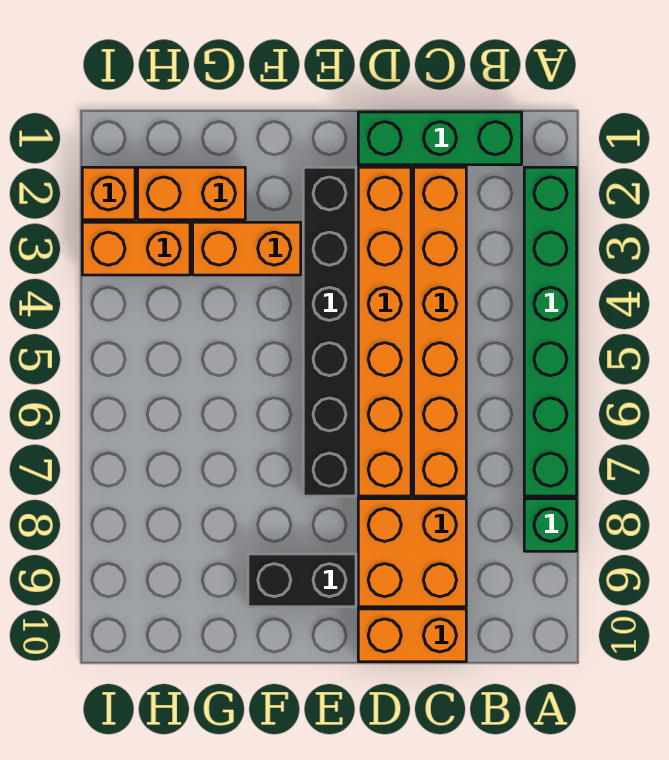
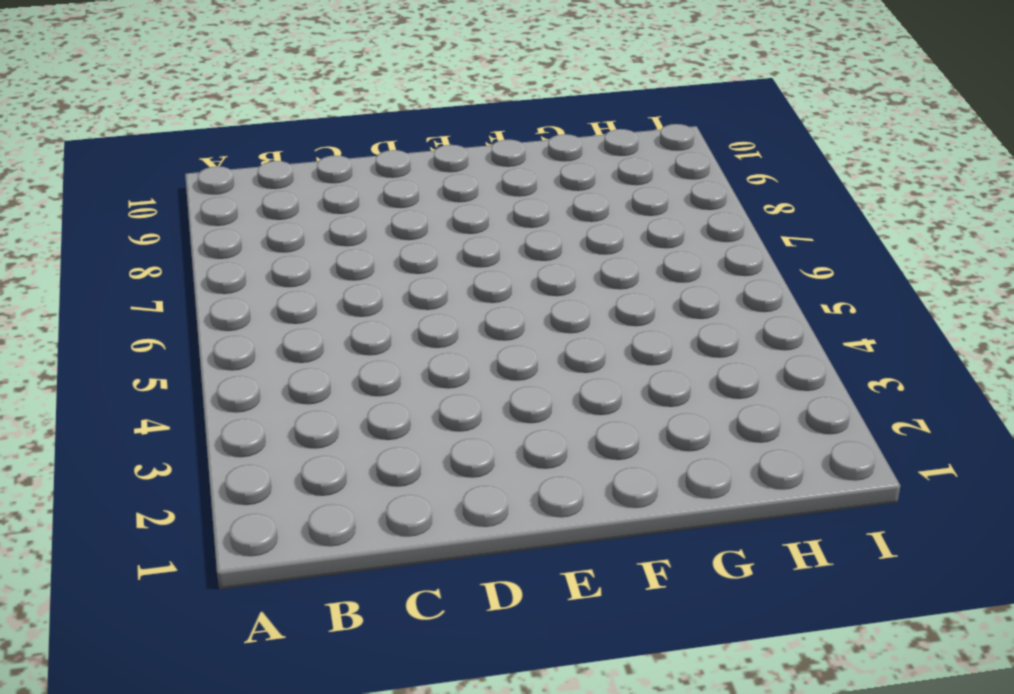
none -> green brick A2:A7 level 1
none -> green brick A8 level 1
none -> green brick B1:D1 level 1

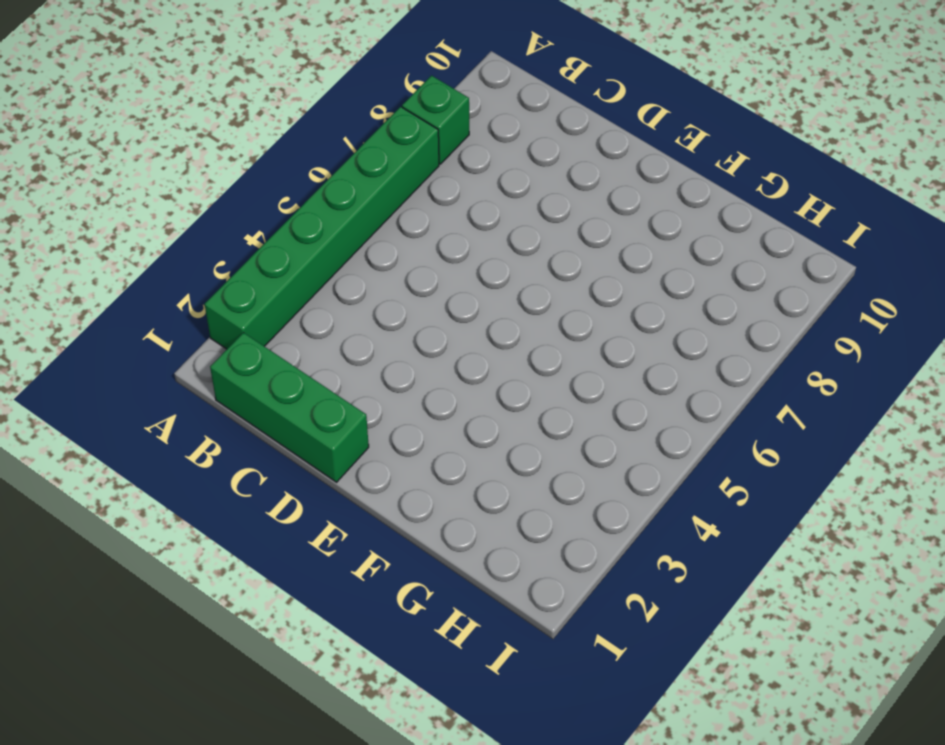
none -> orange brick C2:C7 level 1
none -> orange brick C8:D9 level 1
none -> orange brick C10:D10 level 1

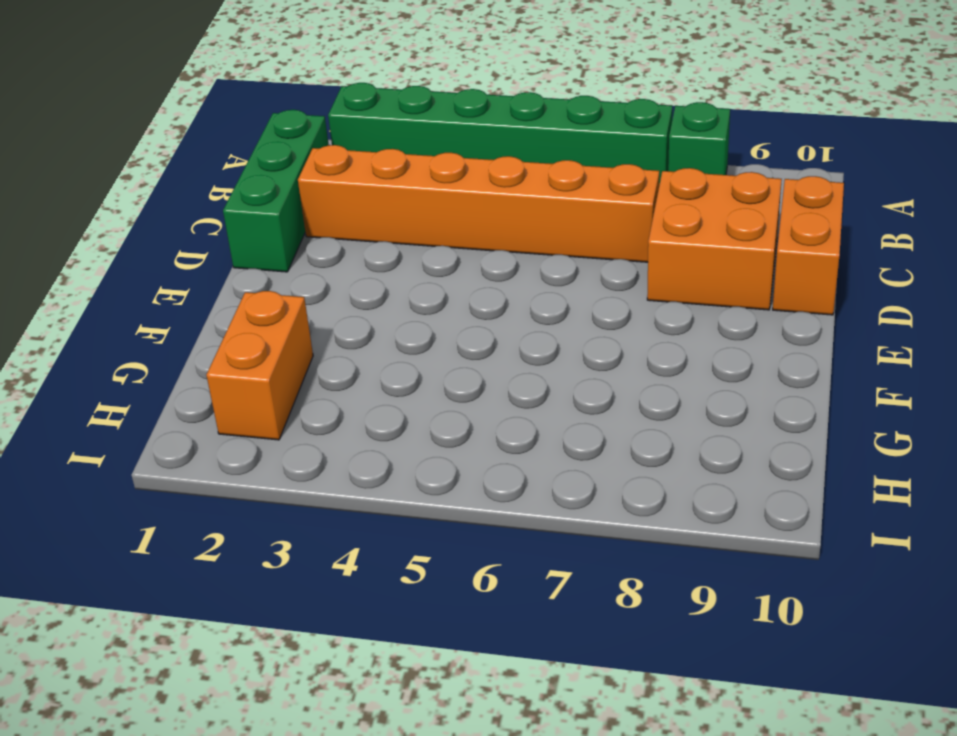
none -> orange brick D2:D7 level 1
none -> black brick E2:E7 level 1
none -> black brick E9:F9 level 1

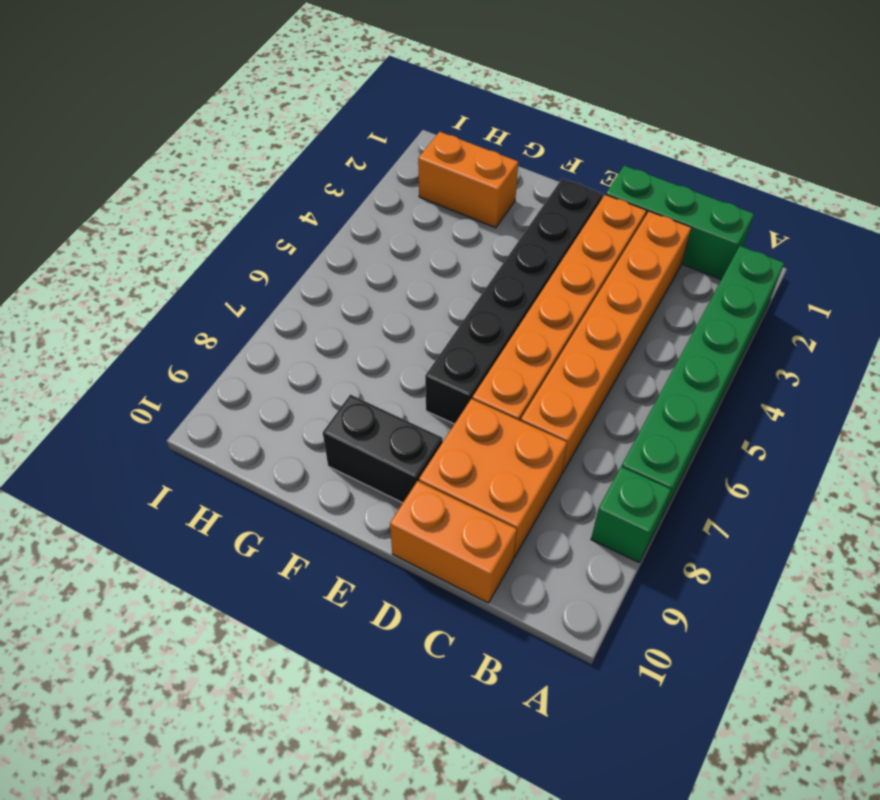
none -> orange brick F3:G3 level 1
none -> orange brick H3:I3 level 1
none -> orange brick I2 level 1

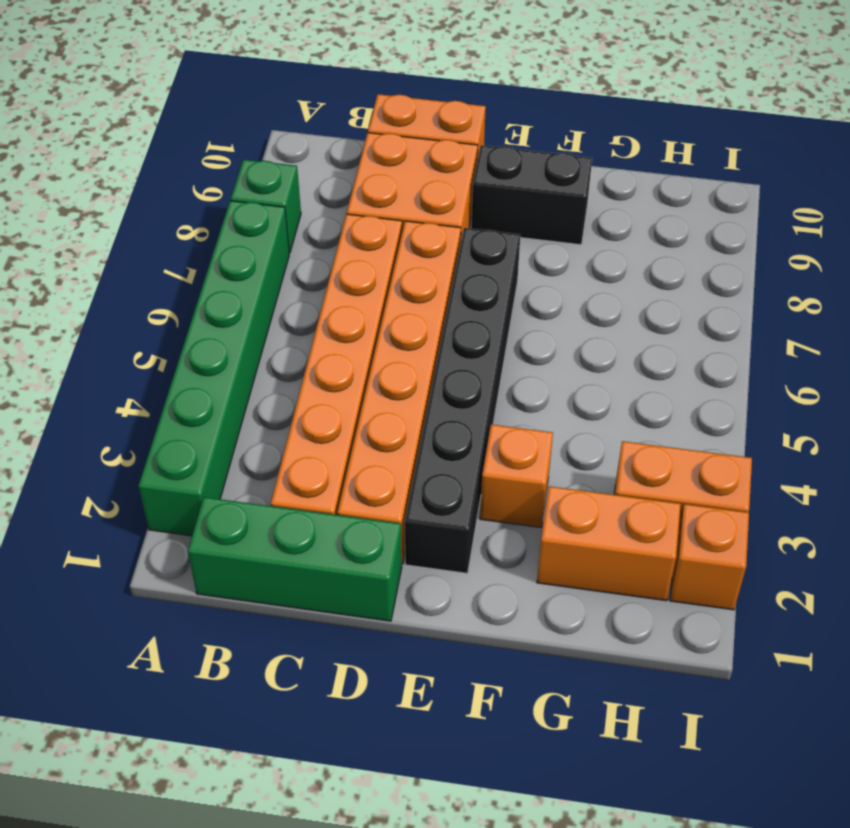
orange brick F3 level 1 -> orange brick F3:G3 level 1

